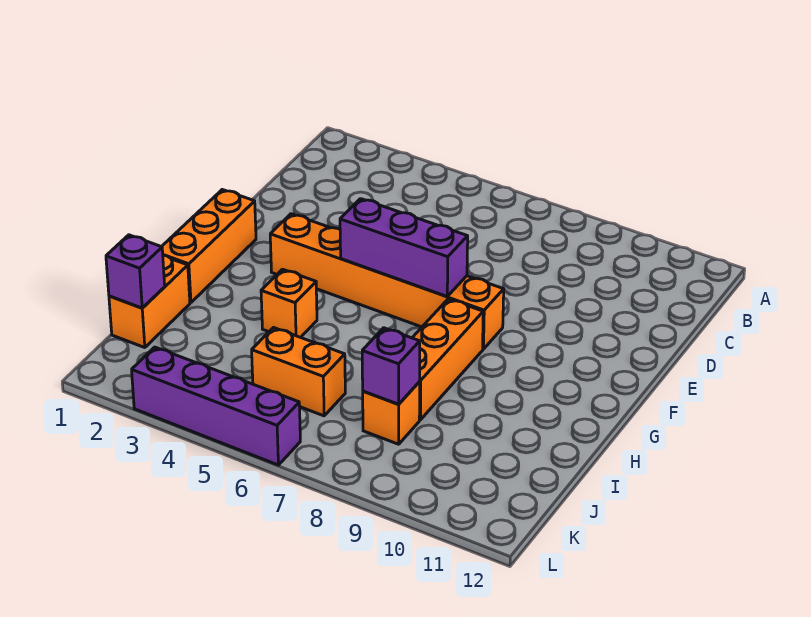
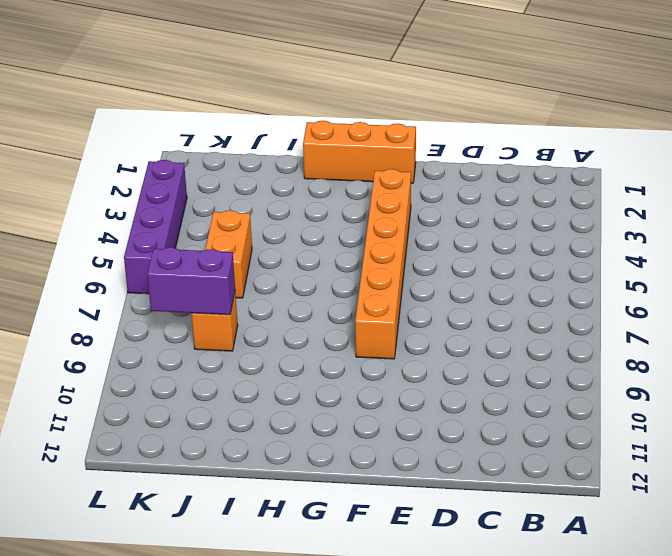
purple brick J8:K8 level 2 -> purple brick J8 level 2
none -> orange brick G8:I8 level 1
none -> orange brick H4 level 1

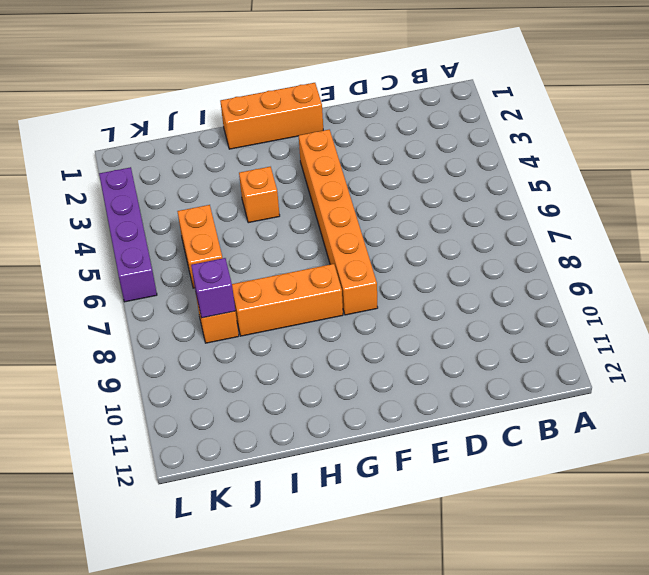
none -> orange brick I1:J1 level 1
none -> purple brick F5:F7 level 2

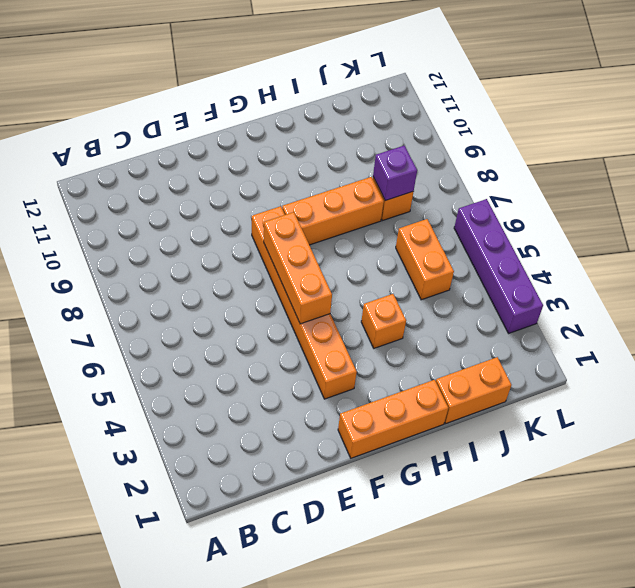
orange brick F5:F7 level 2 -> purple brick F5:F7 level 2
none -> purple brick J1 level 2

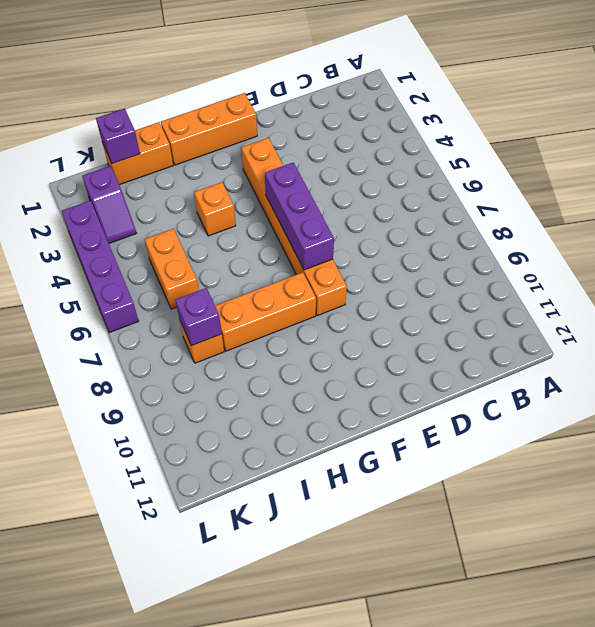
purple slope K2:K3 level 1 top 2 -> none

